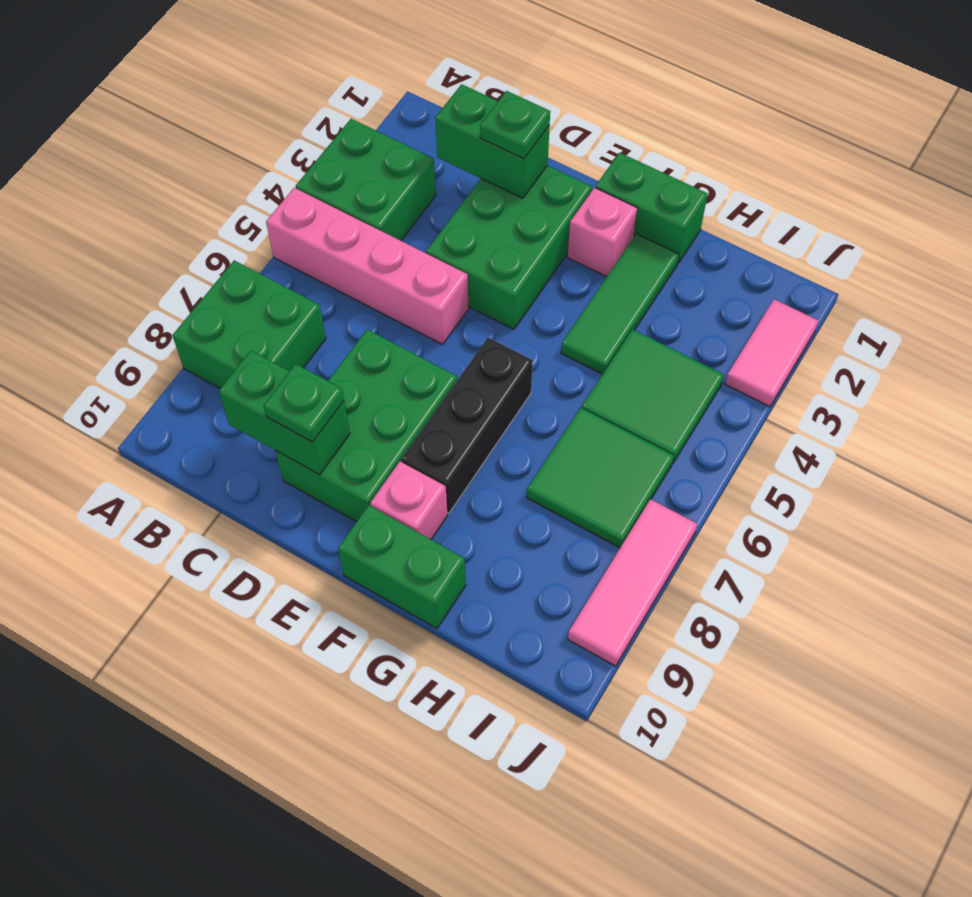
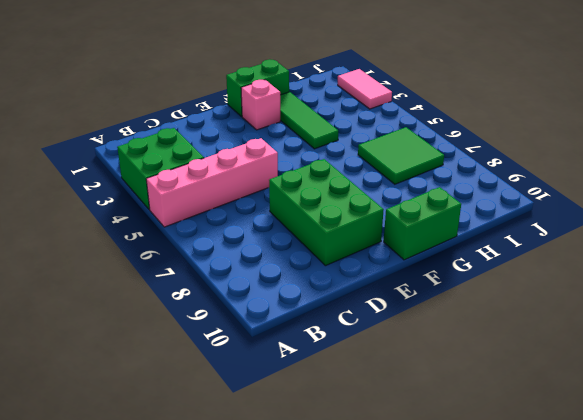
none -> green brick A7:B8 level 1
none -> green brick D2:E4 level 1
none -> black brick F6:F8 level 1

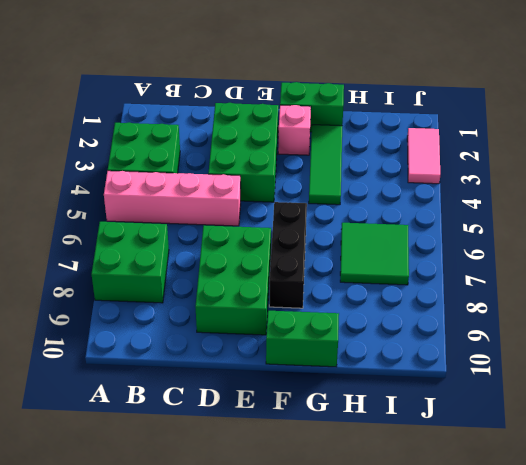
none -> pink brick F9 level 1
none -> green tile H4:I5 level 1
none -> pink tile J7:J9 level 1

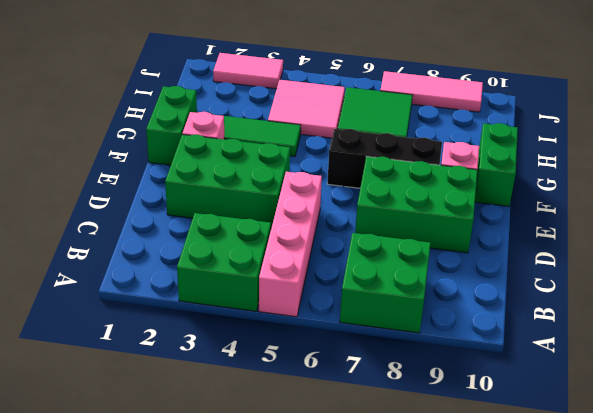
pink tile H4:I5 level 1 -> green tile H4:I5 level 1
none -> green brick C2:D2 level 2
none -> green brick C9:D9 level 2
none -> green plate D2 level 3

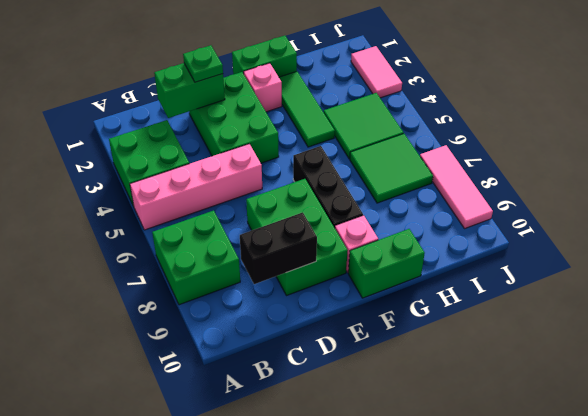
black brick C9:D9 level 2 -> green brick C9:D9 level 2
none -> green plate D9 level 3

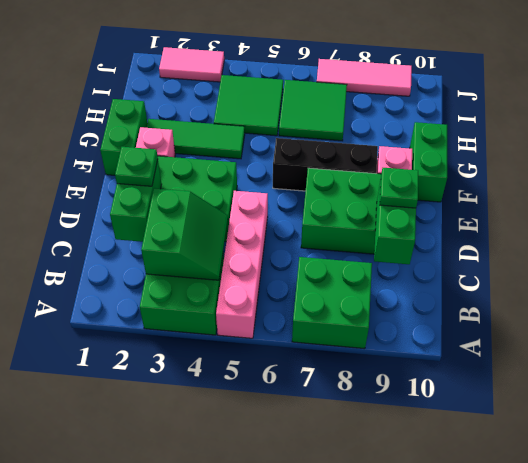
green slope B3:C4 level 2 top 3 -> none

